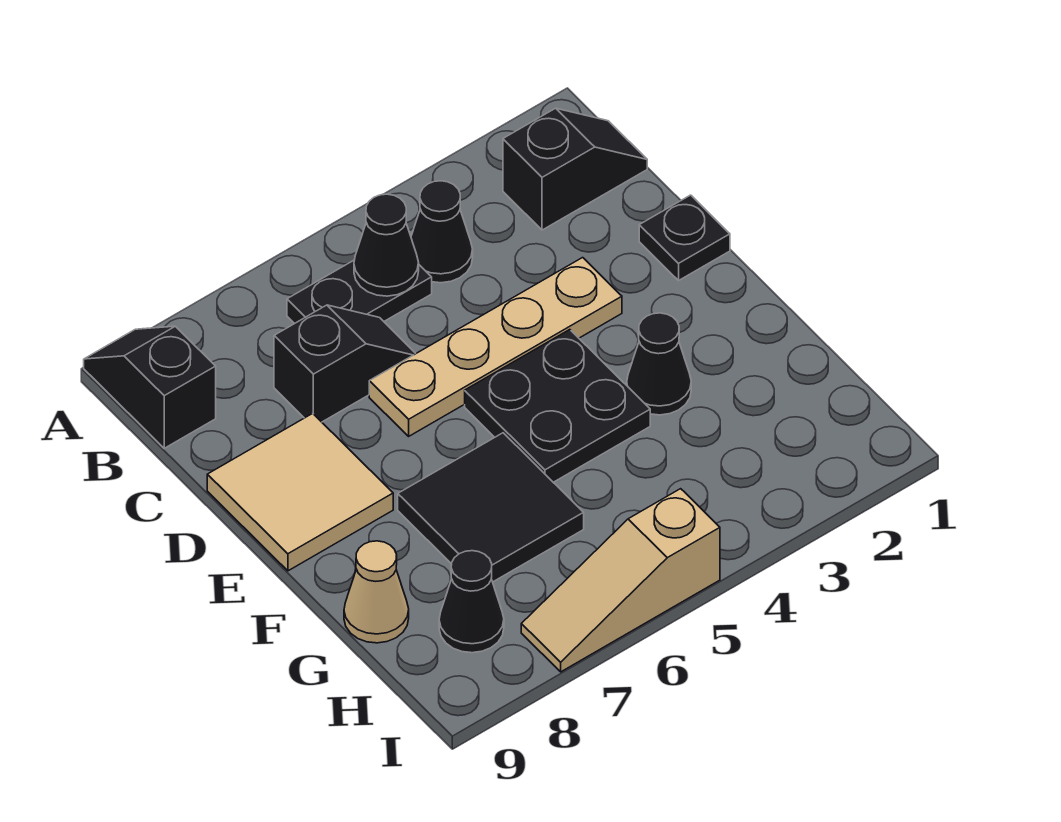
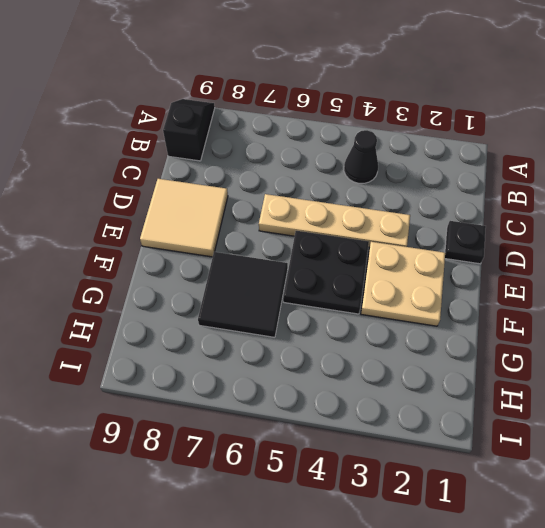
tan plate E2:F3 level 1 -> black cone F3 level 1
none -> black slope B1:B2 level 1 top 2
none -> black plate B5:B6 level 1
none -> black slope C6:C7 level 1 top 7

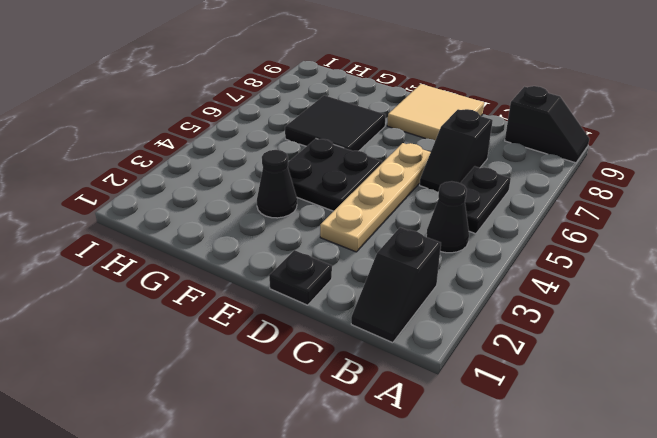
none -> tan cone G9 level 1
none -> black cone H8 level 1
none -> tan slope I5:I7 level 1 top 5

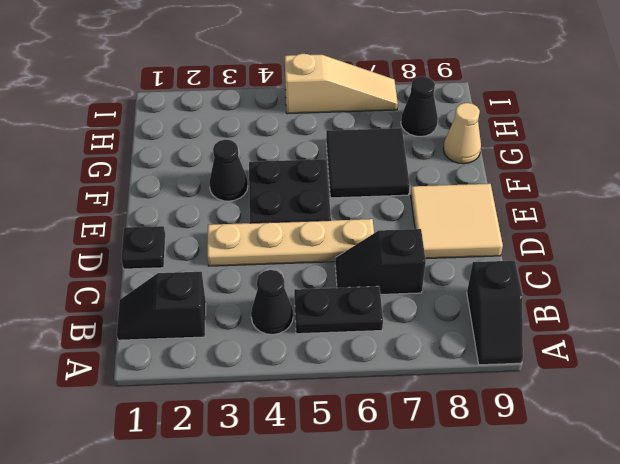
none -> black cone B5 level 2

